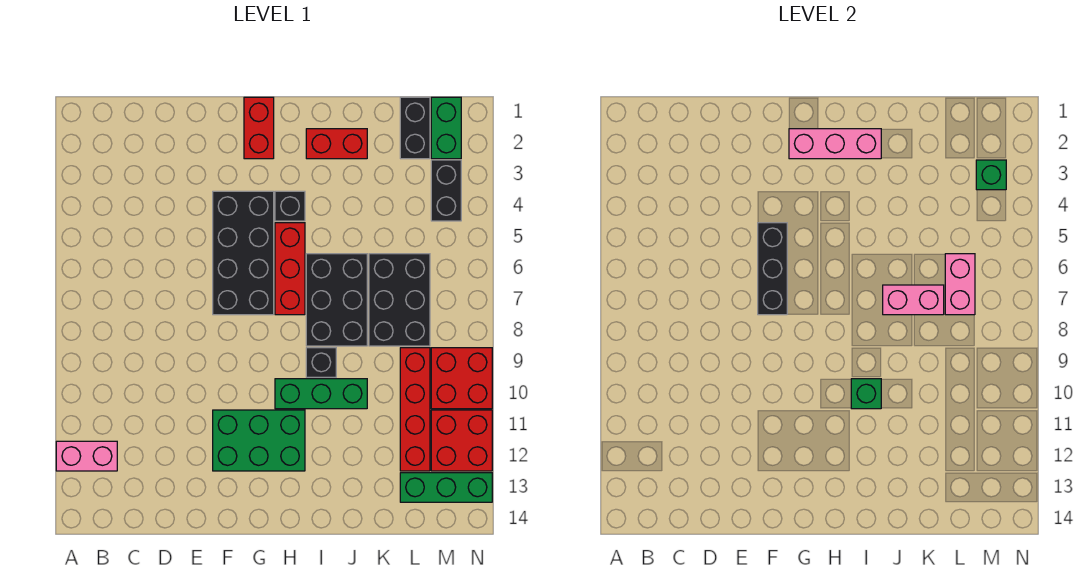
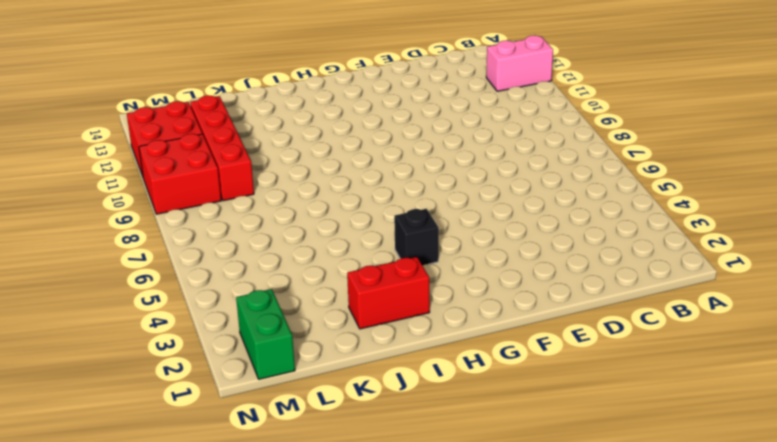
none -> black brick F4:G7 level 1
none -> green brick F11:H12 level 1
none -> red brick G1:G2 level 1

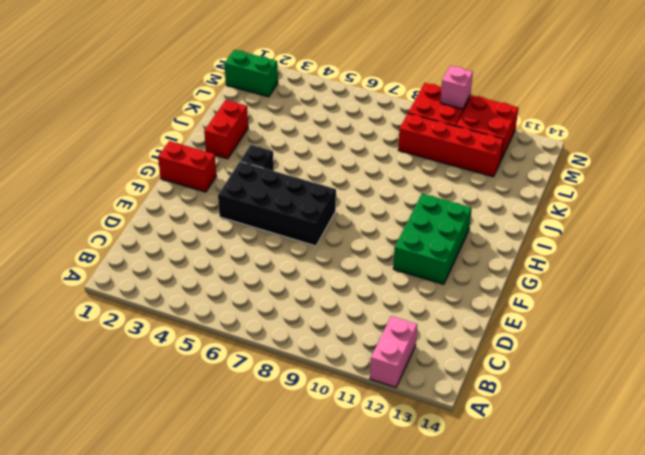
pink brick N10 level 2 -> none
none -> red brick H5:H7 level 1
none -> green brick H10:J10 level 1
none -> black brick I6:J8 level 1

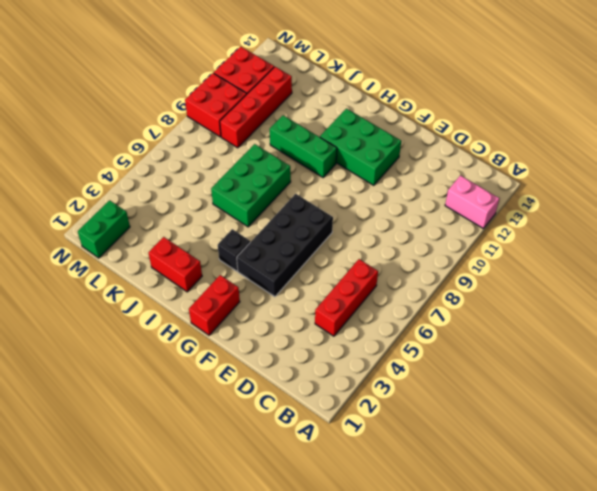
red brick C4:C6 level 1 -> red brick H5:H7 level 1
green brick I6:J8 level 1 -> black brick I6:J8 level 1
none -> black brick I9 level 1
none -> black brick K6:L8 level 1
none -> black brick L1:L2 level 1

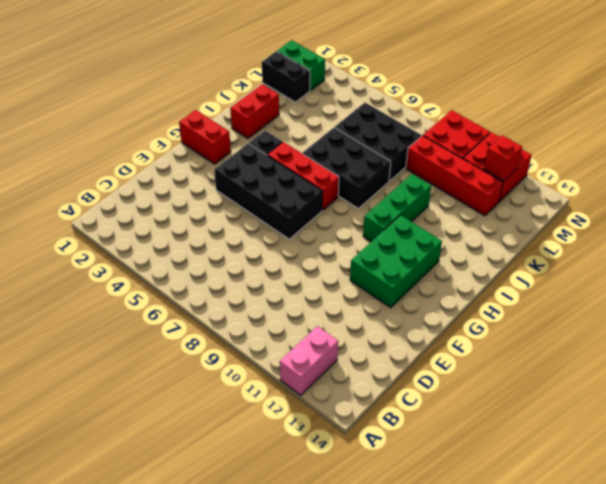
red brick M12 level 2 -> none
none -> black brick I9 level 1
none -> green brick L13:N13 level 1
none -> black brick M3:M4 level 1

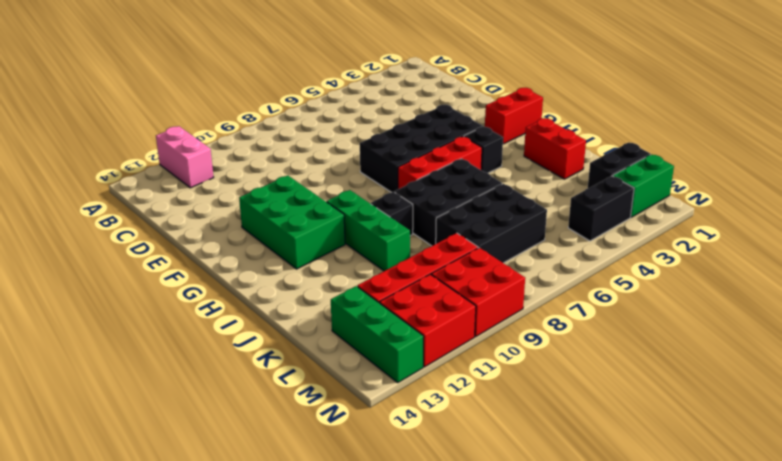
none -> black brick F5:F7 level 2
none -> pink brick G2:I2 level 2
none -> green brick I10 level 2

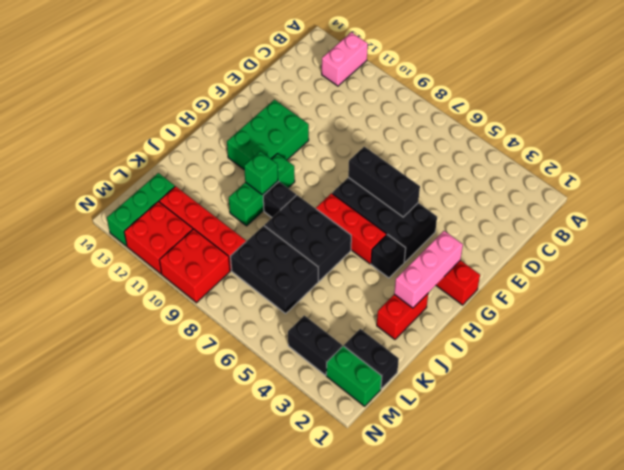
none -> pink brick J7:K7 level 2
none -> pink brick L6:L7 level 2
none -> green brick M3 level 2

